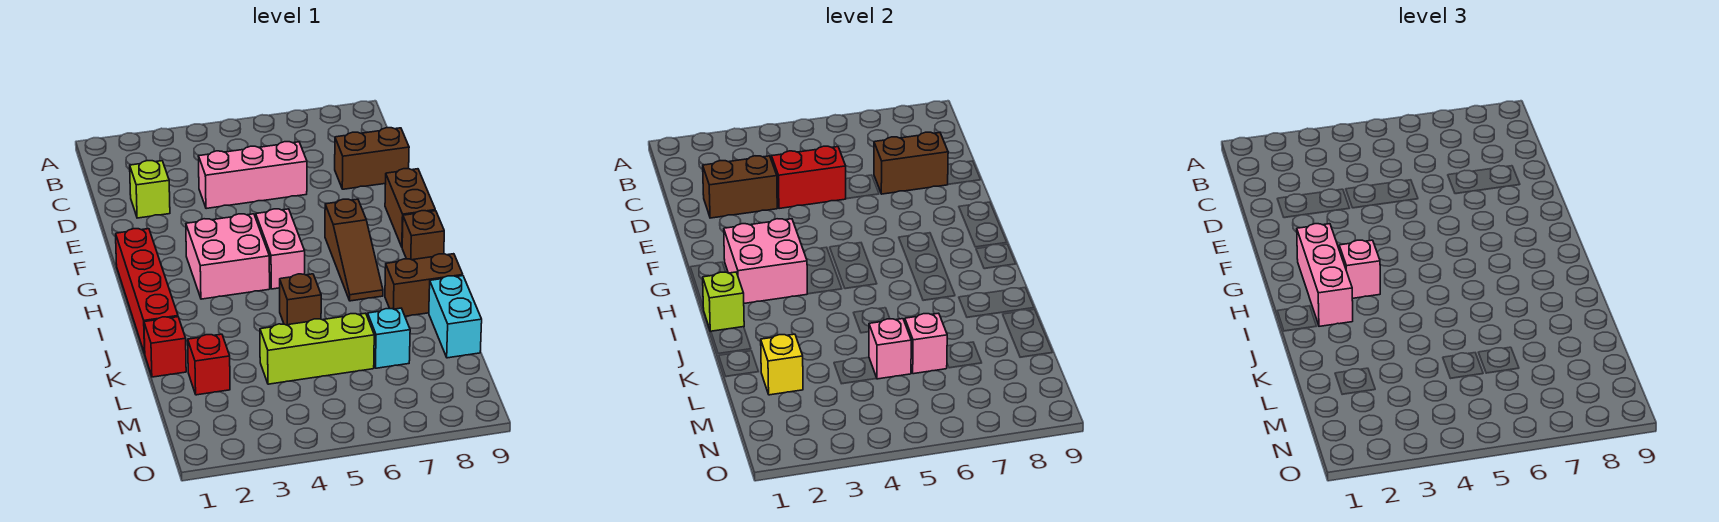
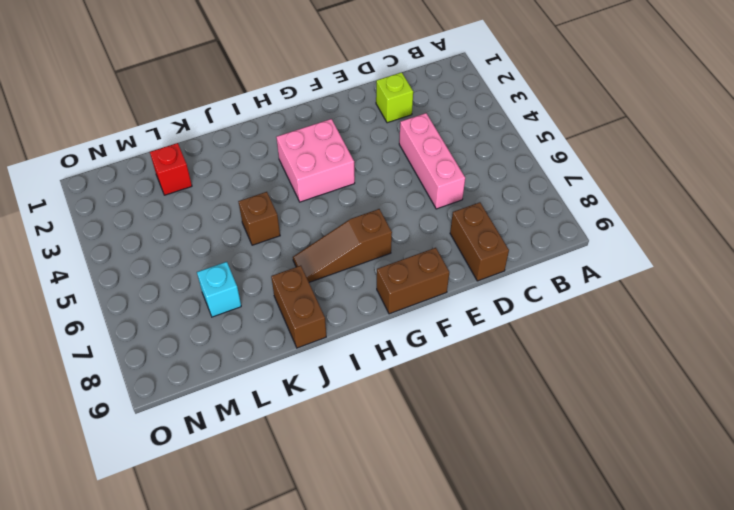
none -> red brick G1:J1 level 1
none -> pink brick G5:H5 level 1
none -> brown brick H9 level 1

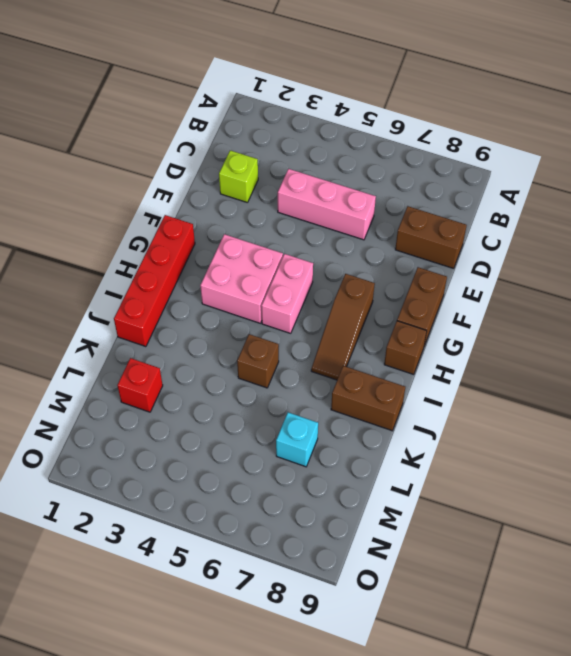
none -> red brick K1 level 1
none -> cyan brick K9:L9 level 1
none -> lime brick L4:L6 level 1

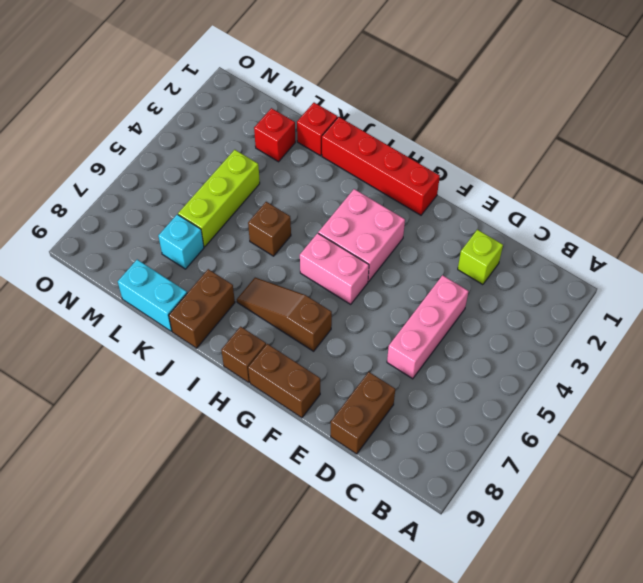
none -> brown brick D2:D3 level 2
none -> red brick D4:D5 level 2
none -> brown brick D7:D8 level 2

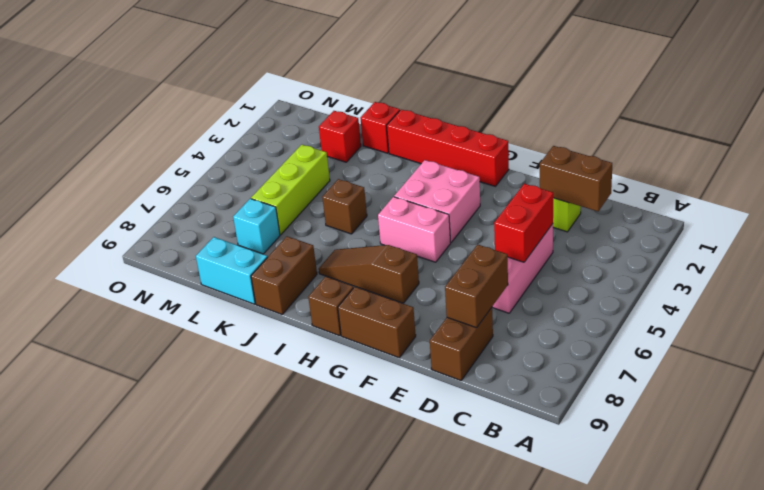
brown brick C2:D2 level 2 -> brown brick D2:D3 level 2
none -> pink brick G2:H3 level 2
none -> lime brick I1 level 2
none -> yellow brick L2 level 2

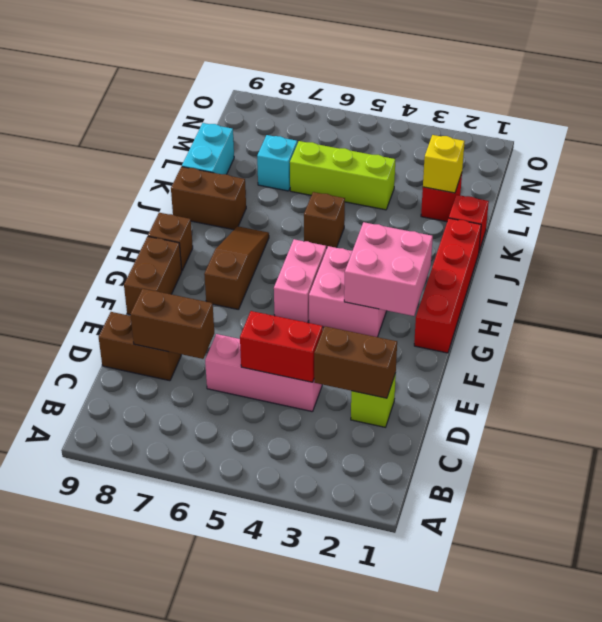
none -> lime brick I1 level 2
none -> pink brick L5 level 2
none -> pink brick L6 level 2

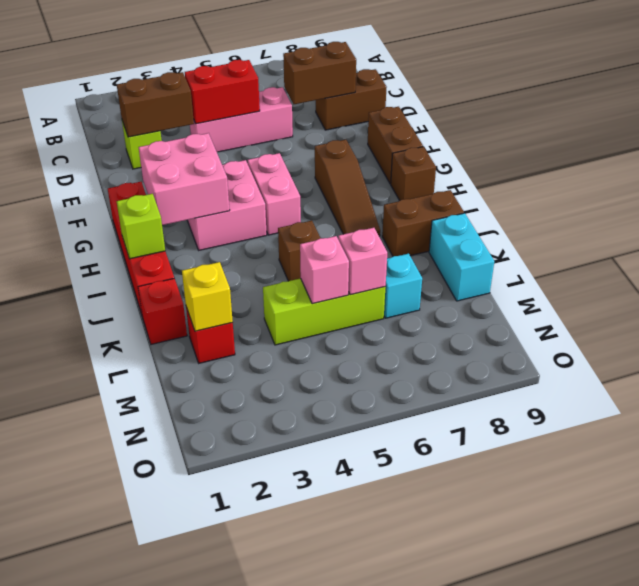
none -> pink brick G2:I2 level 3
none -> pink brick H3 level 3

